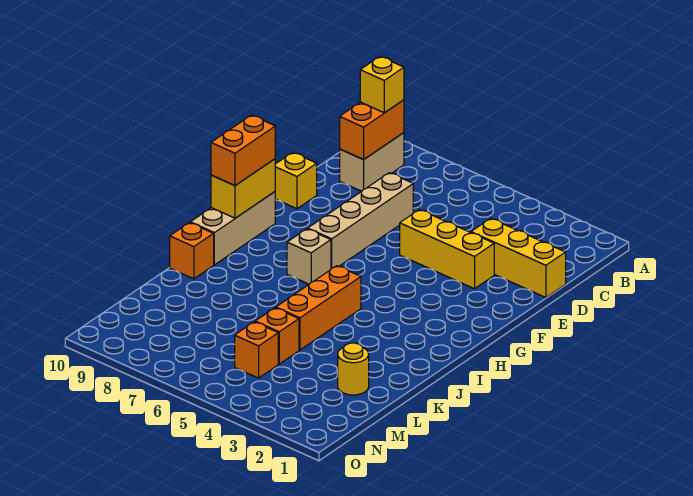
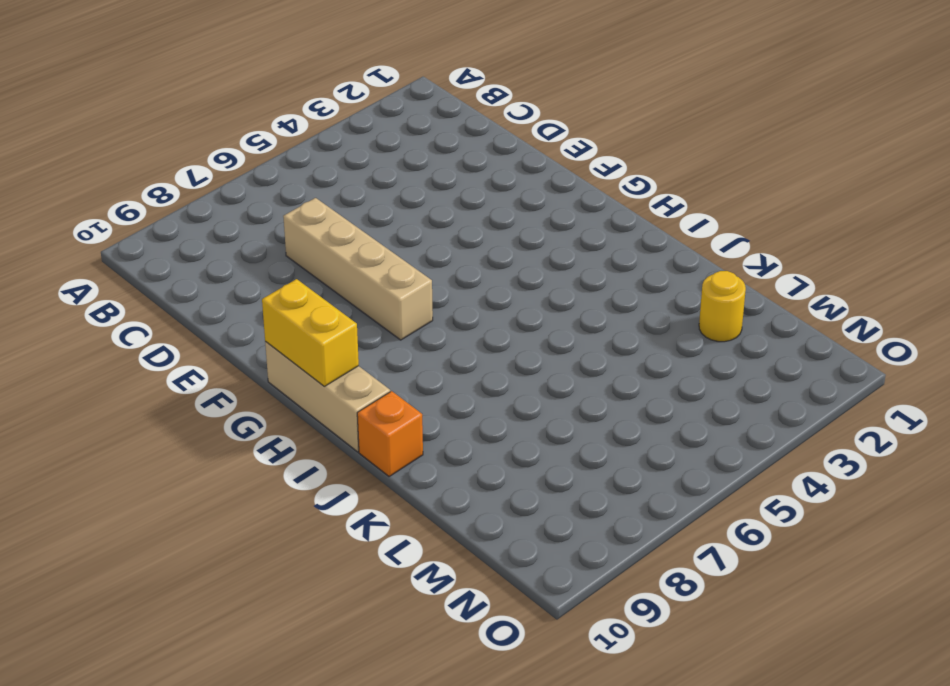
none -> tan brick B9:C9 level 1
none -> yellow brick D1:D3 level 1
none -> yellow brick E3:E5 level 1

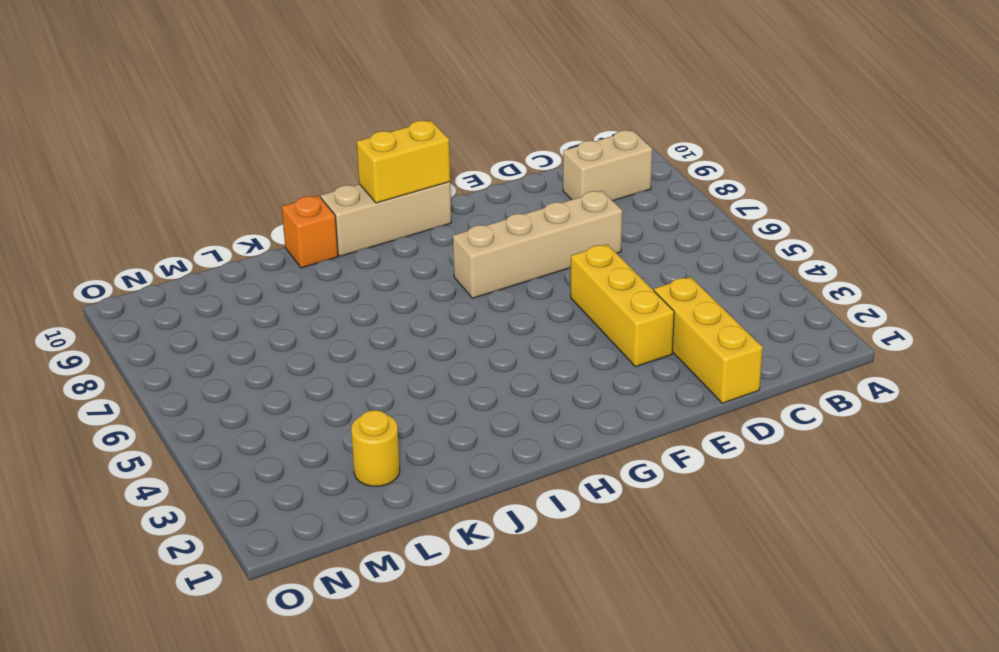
none -> yellow brick E10 level 1
none -> tan brick H7 level 1
none -> orange brick I5:K5 level 1

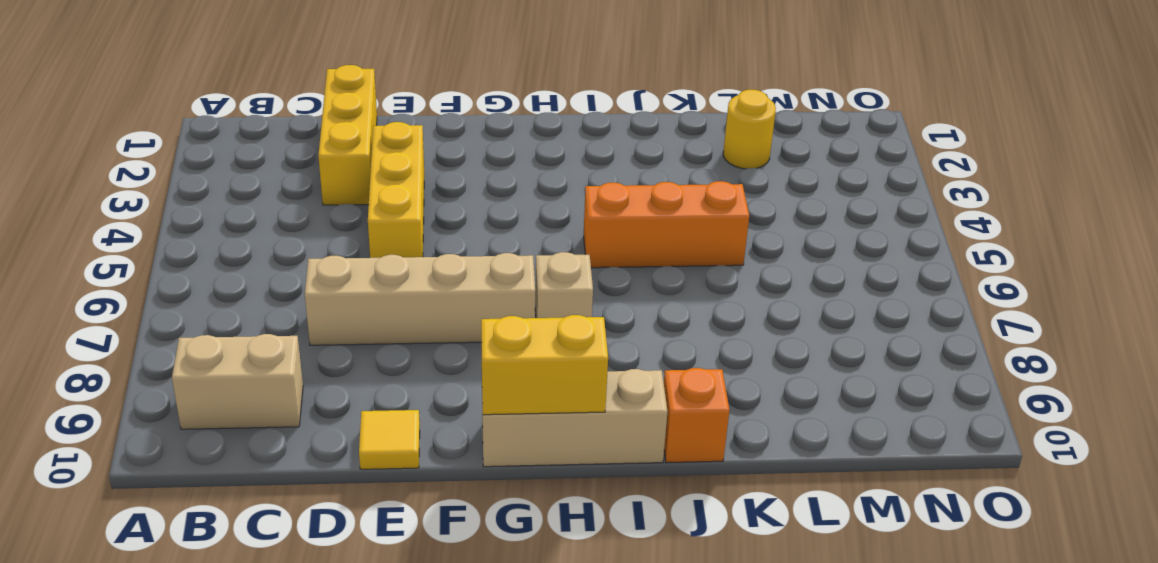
yellow tile E10 level 1 -> yellow brick E10 level 1
none -> orange brick L5 level 1
none -> orange brick M5 level 1
none -> orange brick B9:C9 level 2

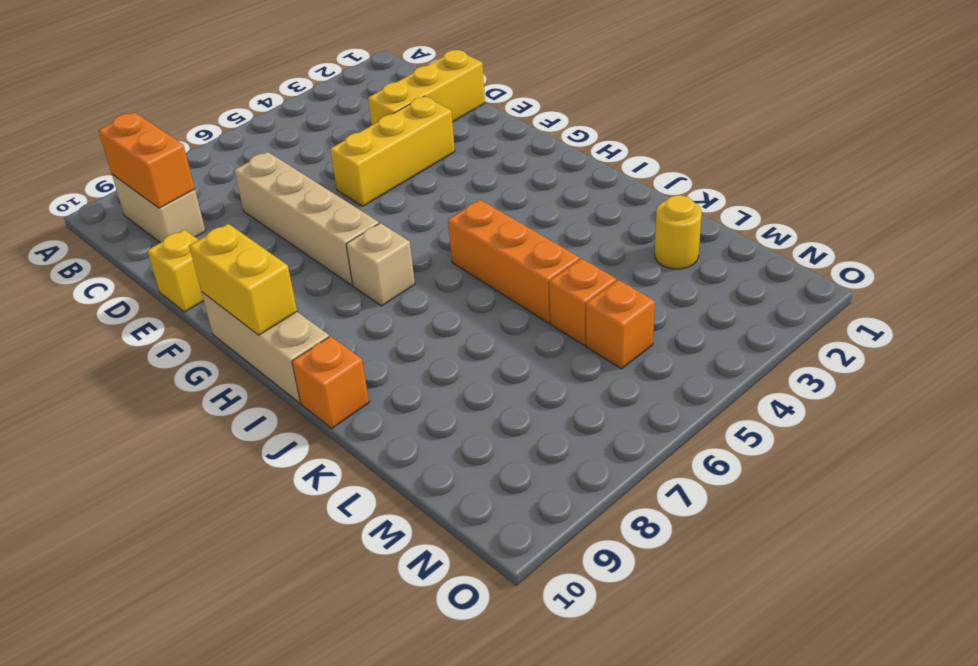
none -> yellow brick B9 level 3
none -> orange brick G10:H10 level 3

